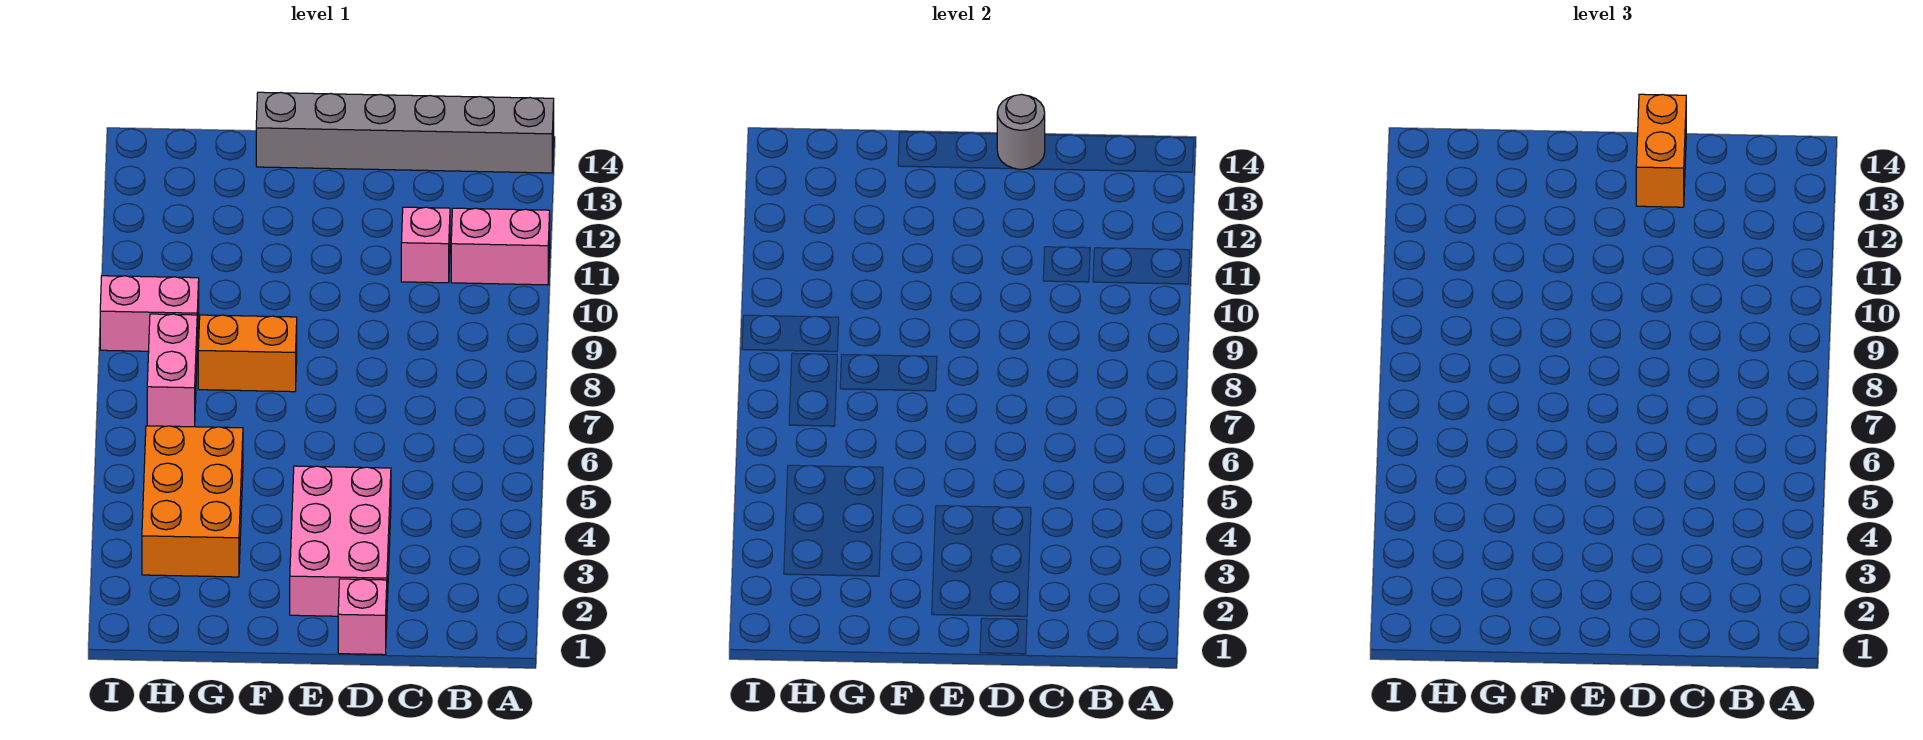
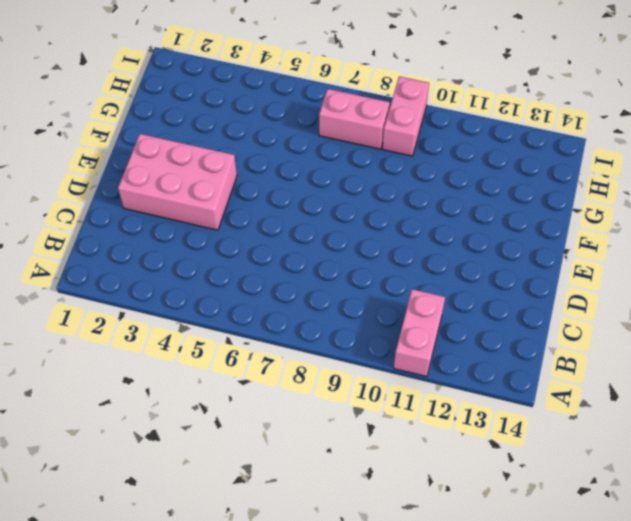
none -> grey brick A14:F14 level 1
none -> pink brick C11 level 1

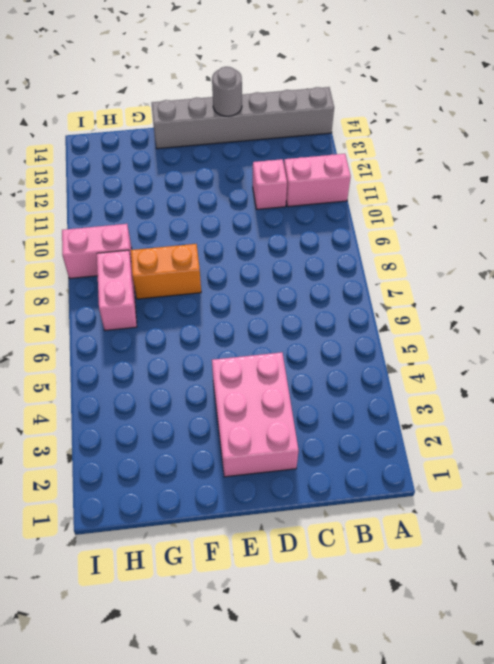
none -> pink brick D1 level 1
none -> orange brick G3:H5 level 1

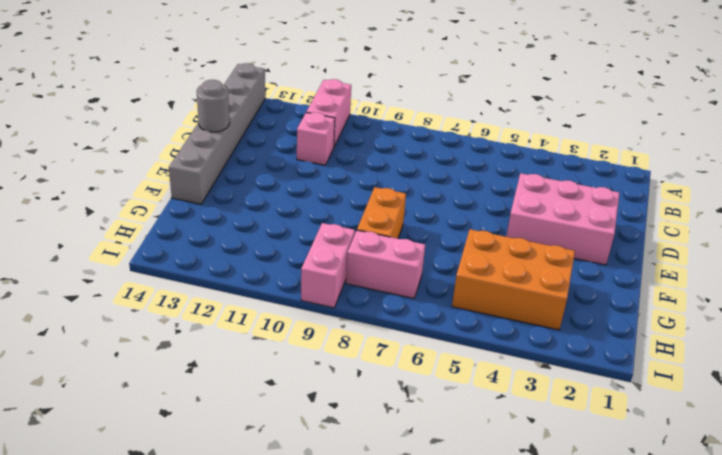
none -> pink brick D1 level 1
none -> orange brick D13:D14 level 3

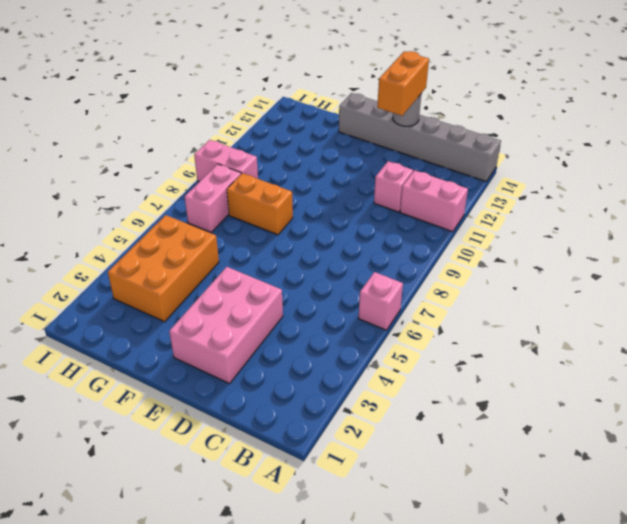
pink brick A6 level 1 -> pink brick D1 level 1

